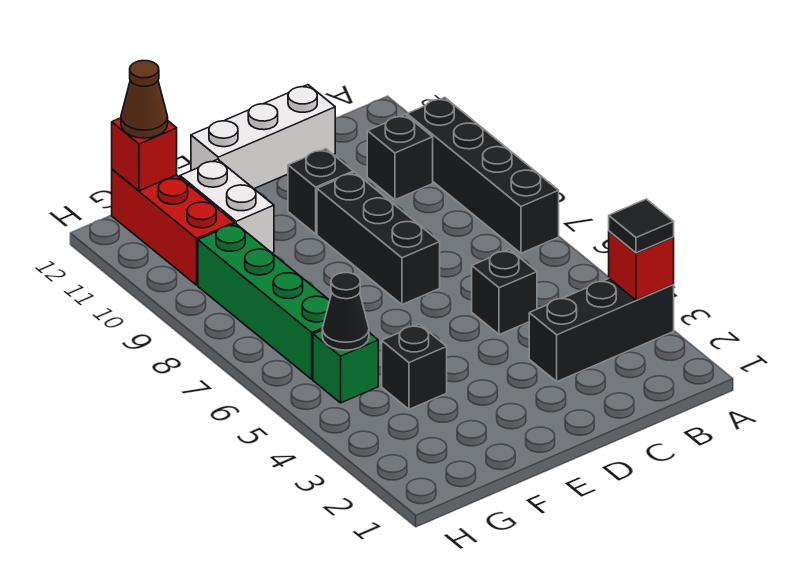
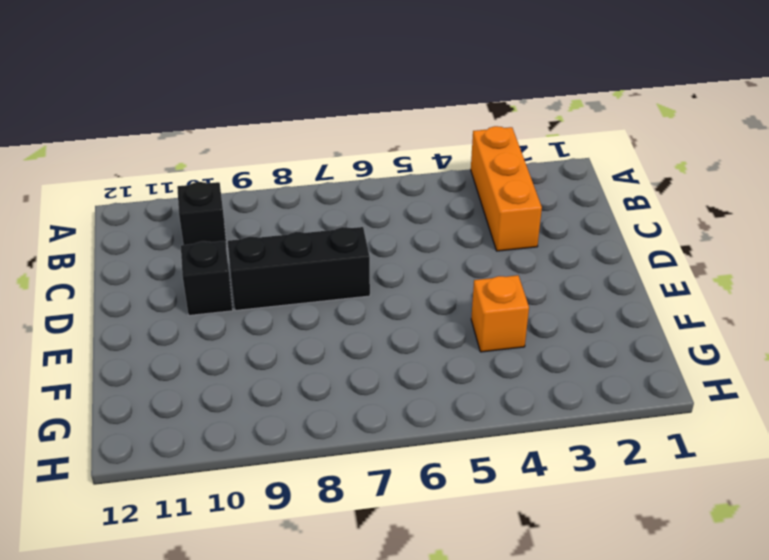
orange brick A3:C3 level 1 -> black brick A3:C3 level 1
orange brick F4 level 1 -> black brick F4 level 1
none -> black brick A7:A10 level 1
none -> black brick C5 level 1
none -> white brick C12:E12 level 1

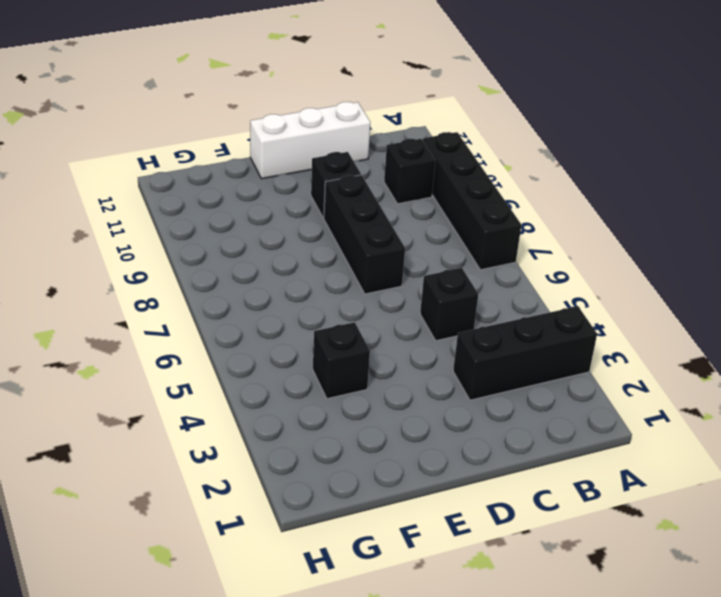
none -> white brick F10:F11 level 1
none -> green brick G5 level 1
none -> green brick G6:G9 level 1

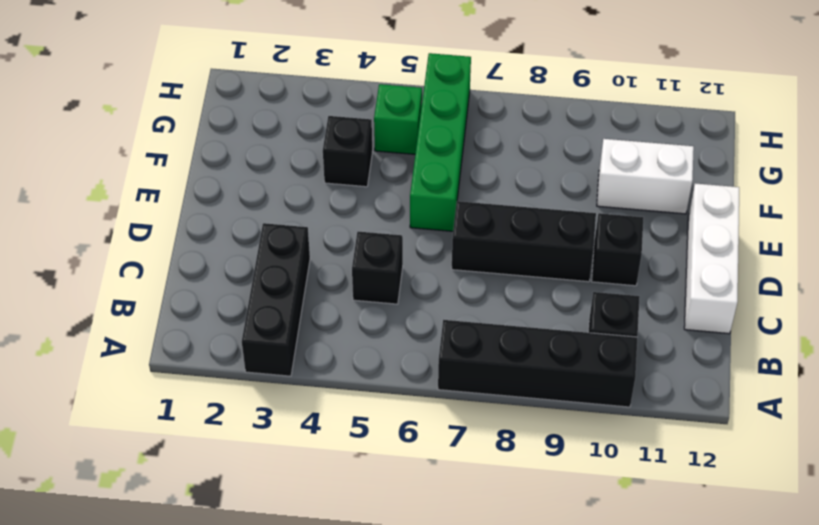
green brick E6:H6 level 1 -> green brick G6:G9 level 1
none -> red brick G10:G12 level 1
none -> red brick A3 level 2
none -> black cone G5 level 2

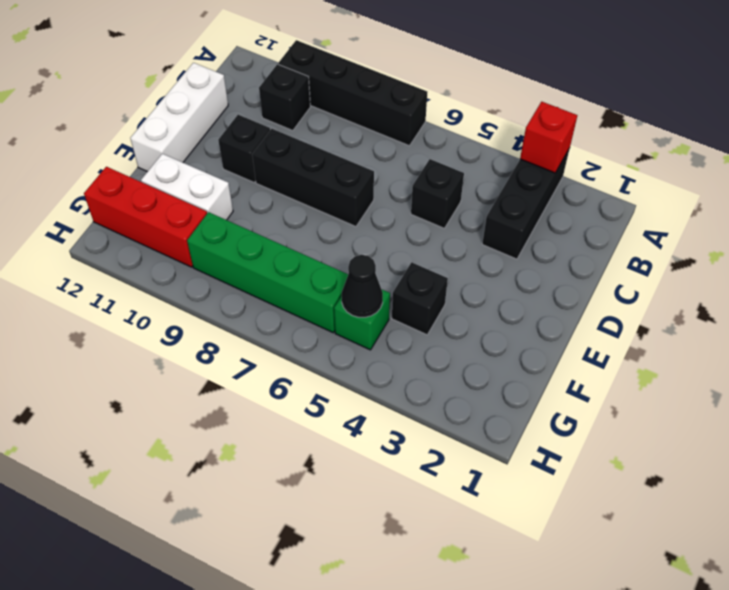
none -> red brick G12 level 2
none -> black tile A3 level 3
none -> brown cone G12 level 3

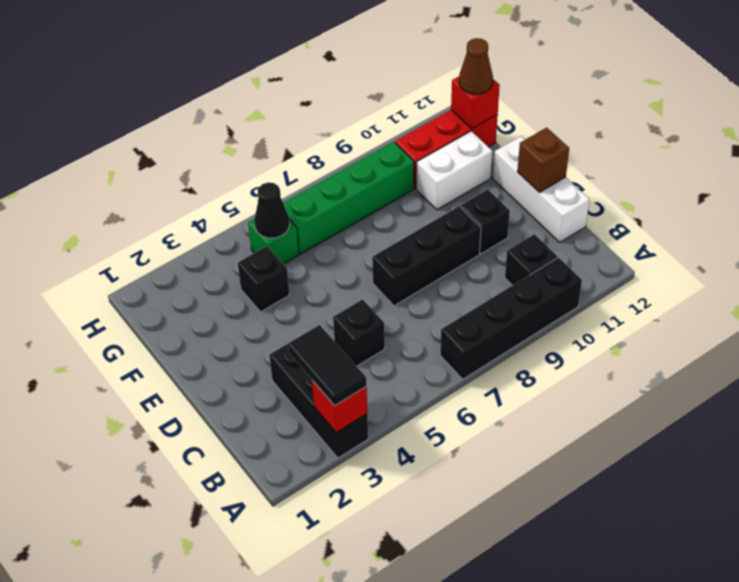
black tile A3:B3 level 3 -> black tile A3 level 3
brown brick D12 level 2 -> none

